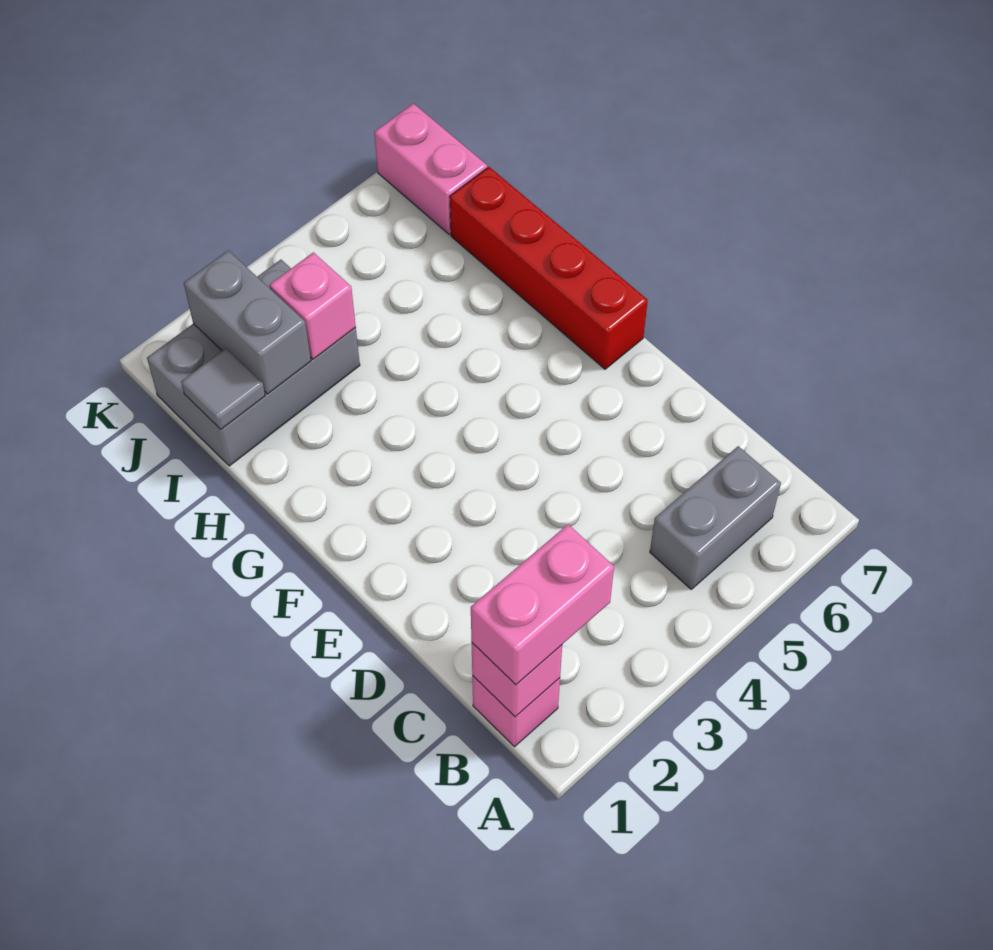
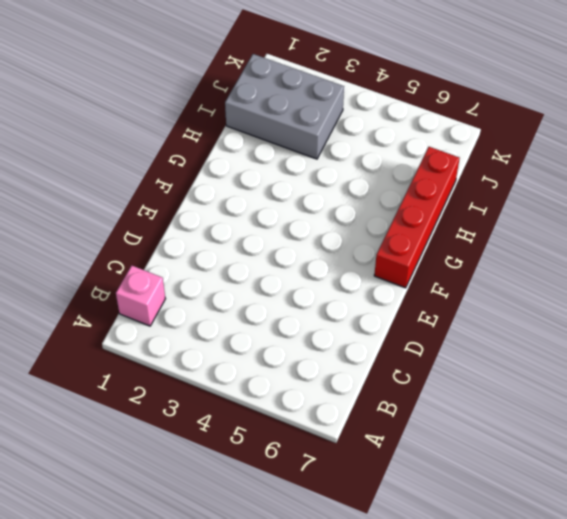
none -> grey brick B5:B6 level 1
none -> pink brick J7:K7 level 1

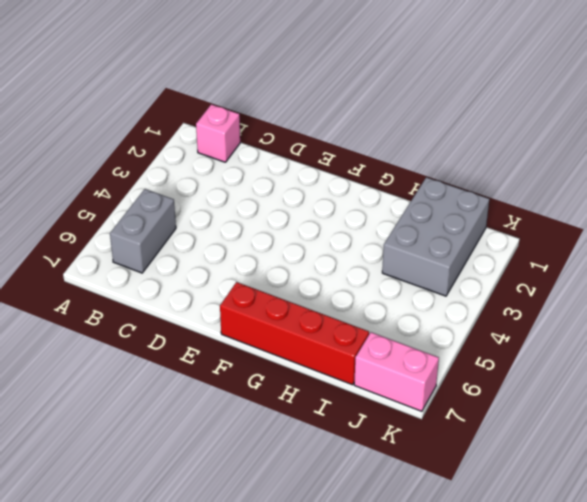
none -> pink brick B1 level 2
none -> grey tile I1 level 2

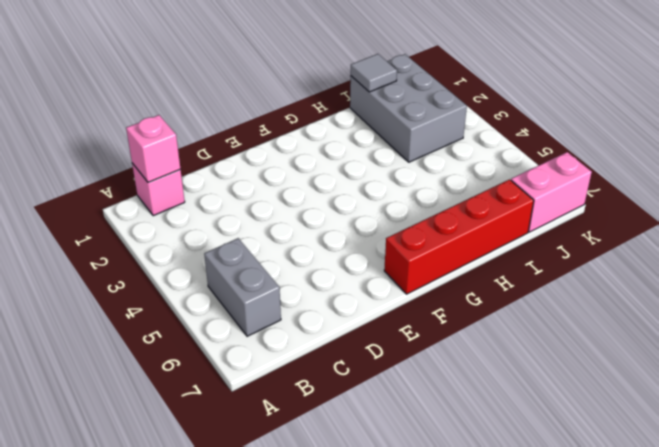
none -> grey brick I2:J2 level 2
none -> pink brick I3 level 2

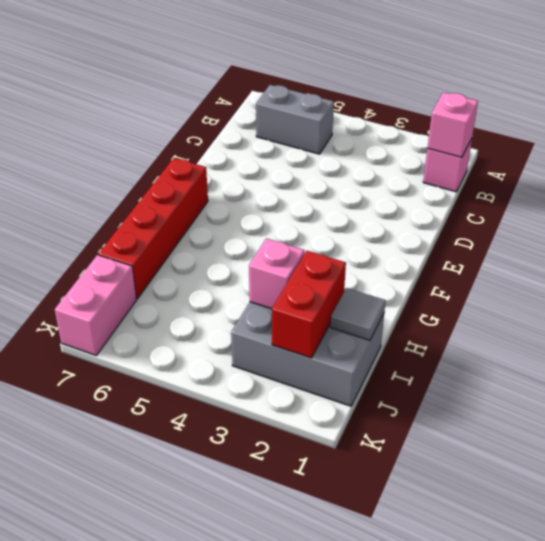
red brick I2:J2 level 2 -> grey brick I2:J2 level 2
none -> pink brick B1:B2 level 3

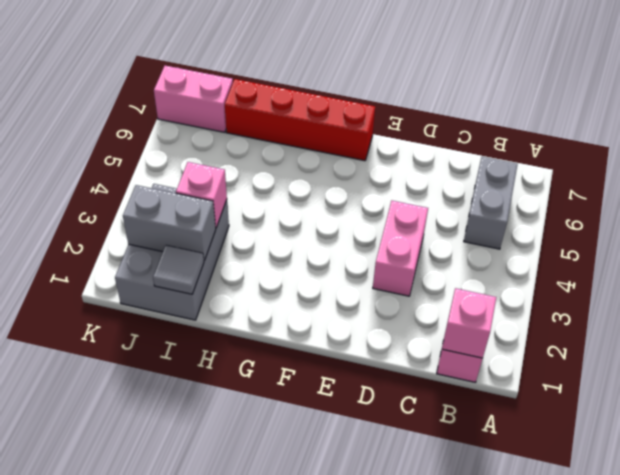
pink brick D3:D4 level 1 -> pink brick B1:B2 level 3

